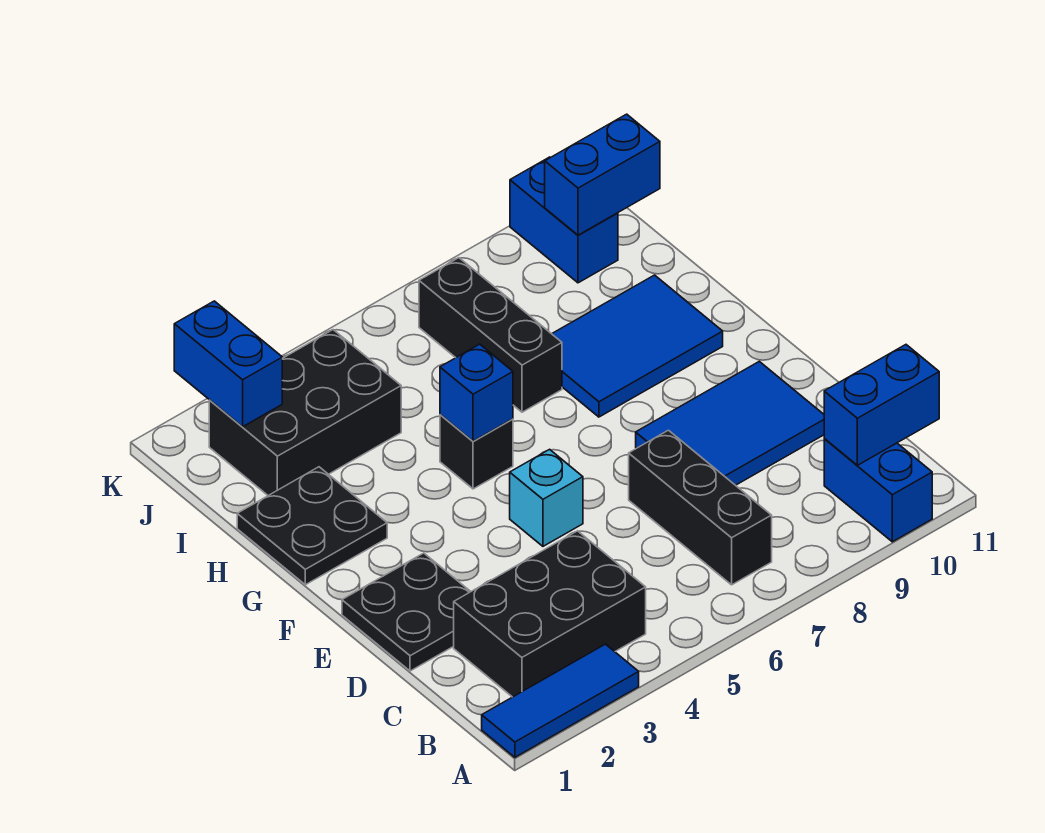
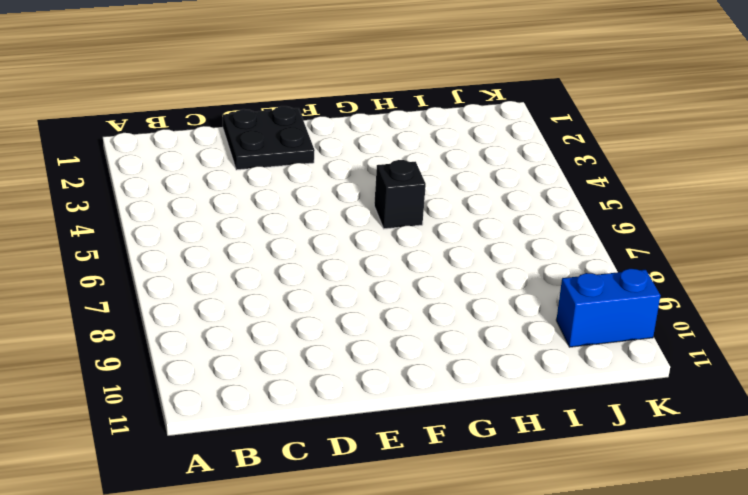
none -> blue tile A1:A3 level 1
none -> blue brick A10:B10 level 1
none -> black brick B2:C4 level 1

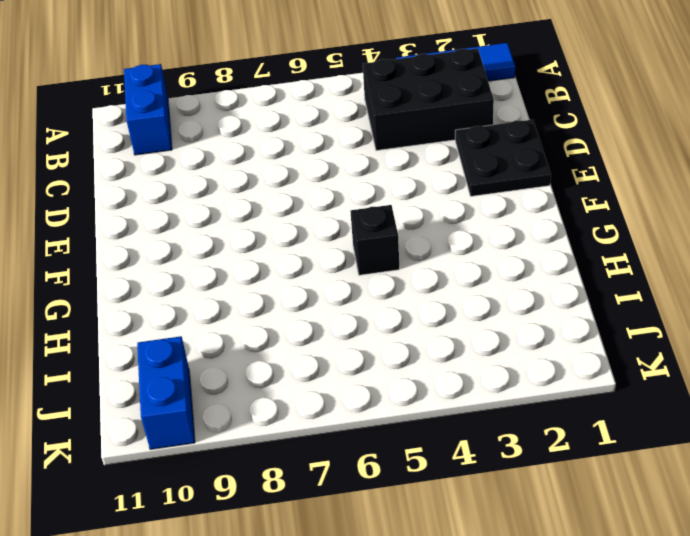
none -> black brick B7:D7 level 1
none -> blue tile D8:E10 level 1
none -> cyan brick E5 level 1

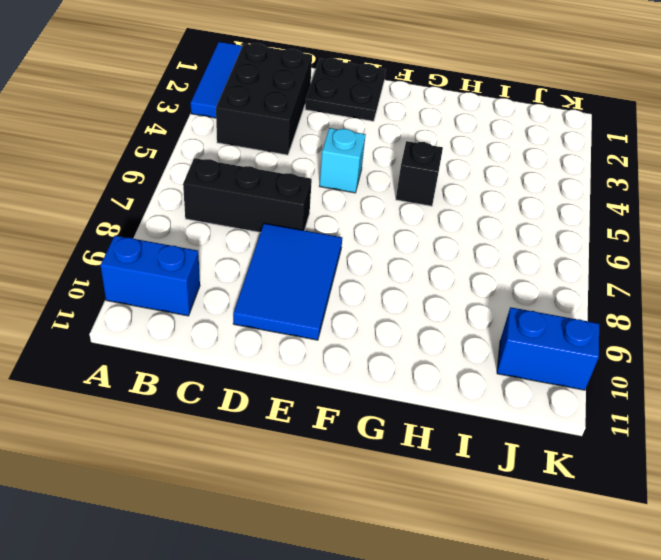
none -> black plate G1:H2 level 1
none -> blue tile G8:H10 level 1
none -> black brick H7:J7 level 1

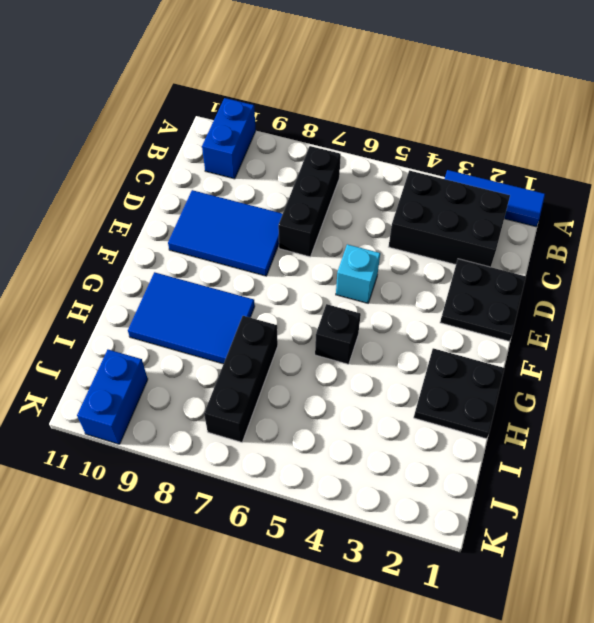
none -> black brick I2:J4 level 1
none -> blue brick B10:B11 level 2
none -> blue brick G5 level 2

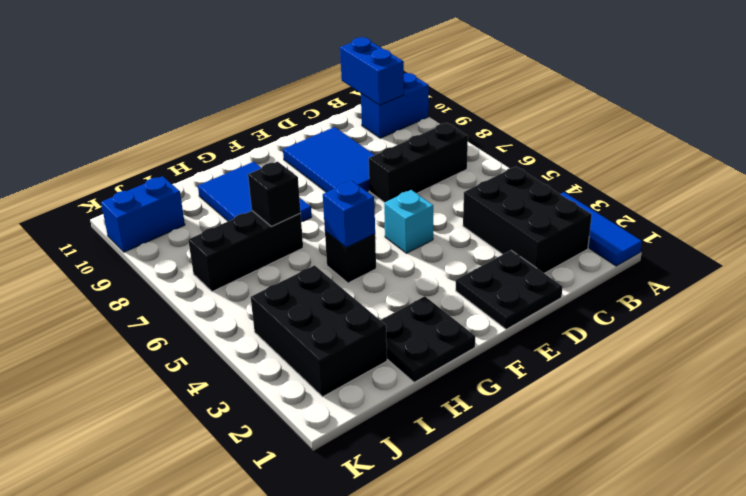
black brick H7 level 2 -> none
none -> blue brick J2:K2 level 2
none -> blue brick J10:J11 level 2

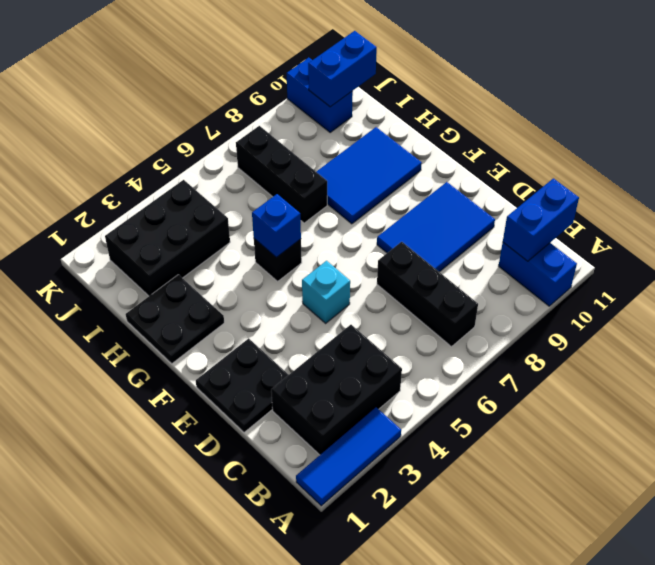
none -> blue brick J2:K2 level 2

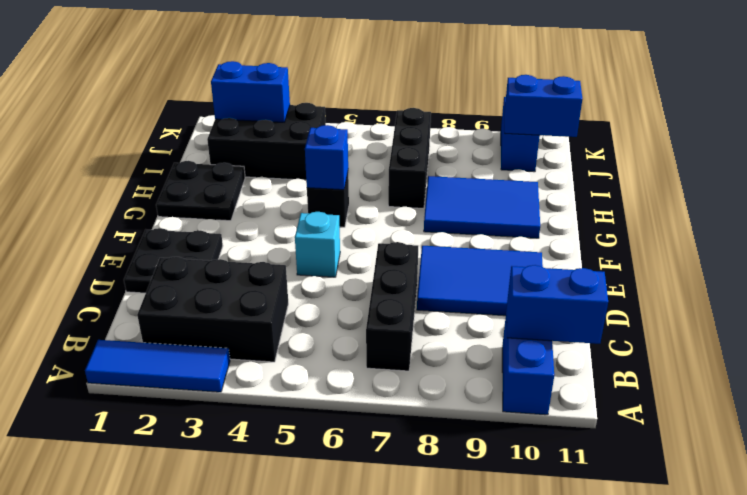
blue brick J2:J3 level 2 -> blue brick J2:K2 level 2

